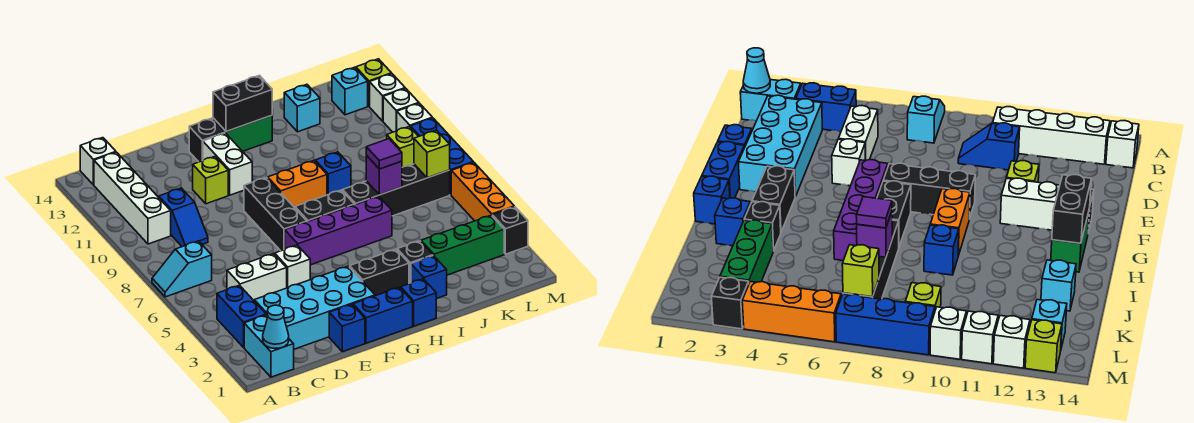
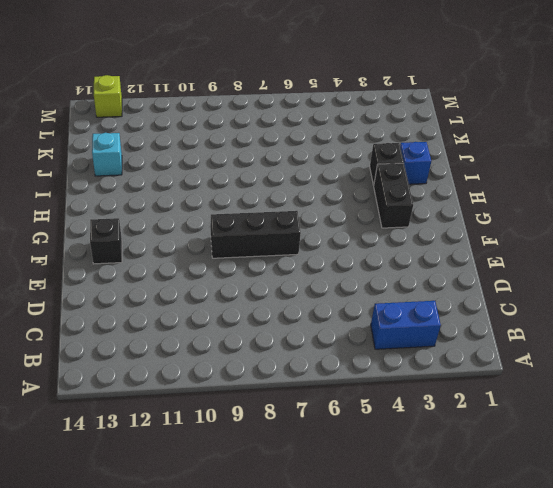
none -> cyan slope A7:B7 level 1 top B
none -> cyan brick B1:B2 level 1
none -> white brick B10:B13 level 1
none -> white brick B14 level 1

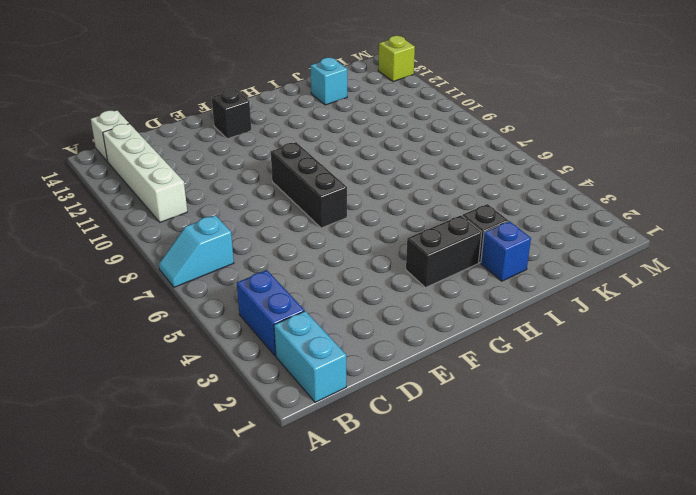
none -> cyan brick C2:F3 level 1
none -> white brick C5:D5 level 1
none -> blue slope C9:C10 level 1 top 10
none -> blue brick E1 level 1

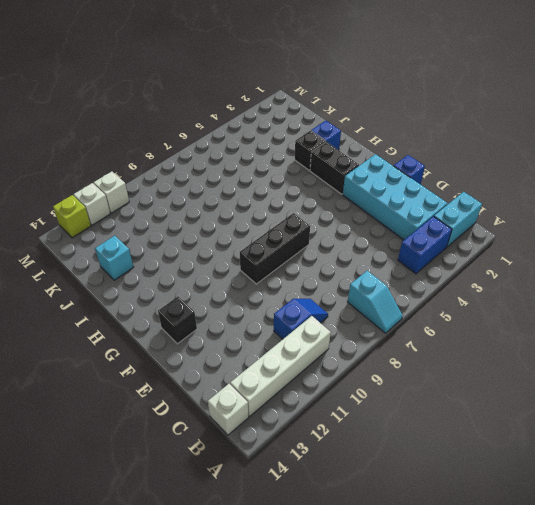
none -> white brick C5:D5 level 1
none -> white brick E5 level 1
none -> lime brick E11 level 1
none -> blue brick F1:G1 level 1

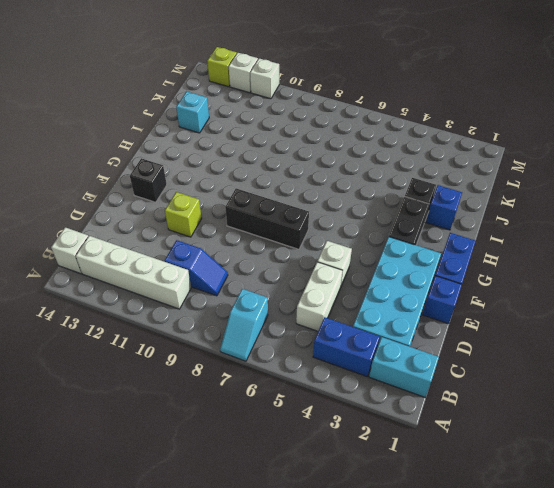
none -> purple brick F6:I6 level 1
none -> white brick F11:F12 level 1
none -> black brick G7:H7 level 1
none -> orange brick G9:H9 level 1

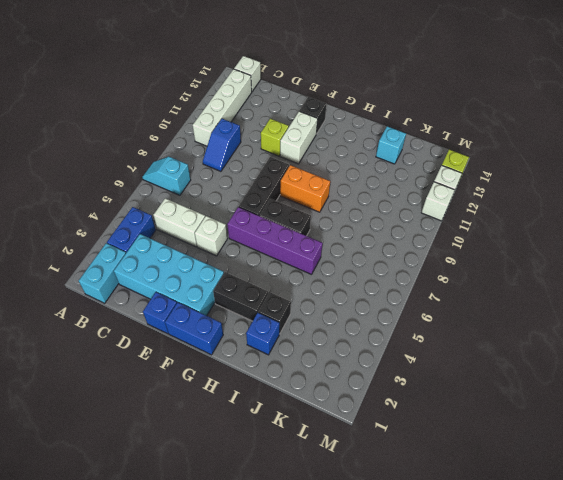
none -> green brick G13:H13 level 1
none -> blue brick H1 level 1
none -> black brick I7:L7 level 1
none -> blue brick I9 level 1

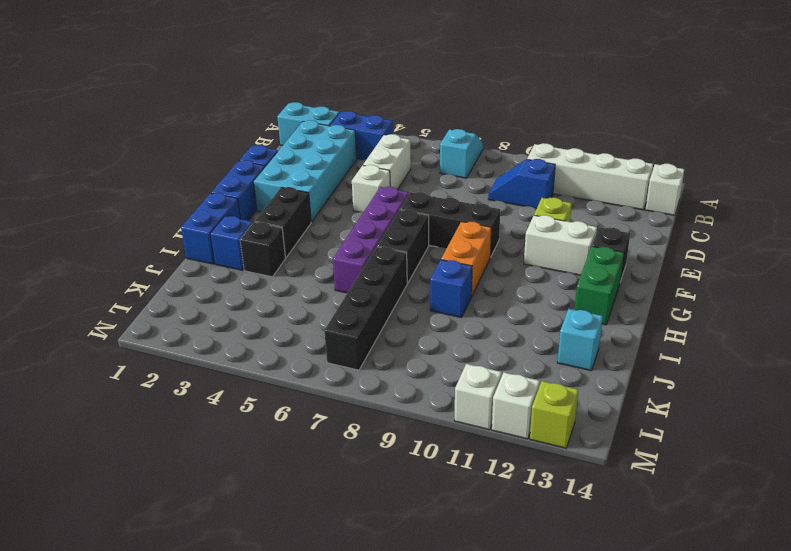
blue brick H1:I1 level 1 -> blue brick H1 level 1
none -> green brick J3:L3 level 1
none -> lime brick L9 level 1
none -> cyan brick L13 level 1
none -> black brick M3 level 1

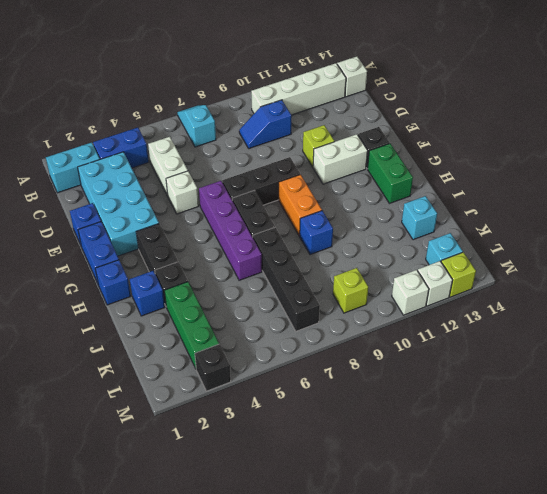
none -> orange brick M4:M6 level 1
none -> blue brick M7:M9 level 1
none -> white brick M10 level 1
none -> cyan cone B1 level 2

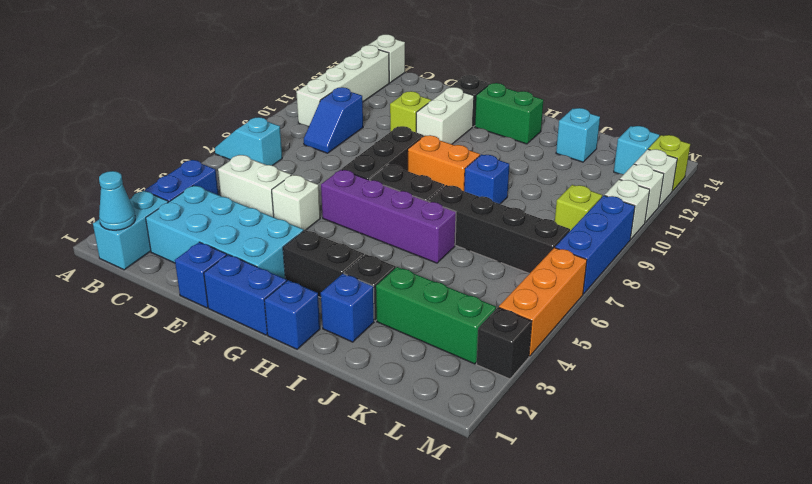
none -> black brick G13:H13 level 2
none -> purple brick J7 level 2
none -> lime brick L7 level 2
none -> purple tile J7 level 3

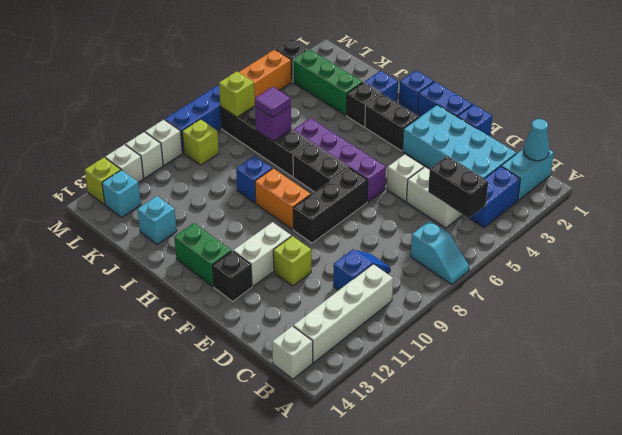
black brick B5:C5 level 2 -> black brick G13:H13 level 2

